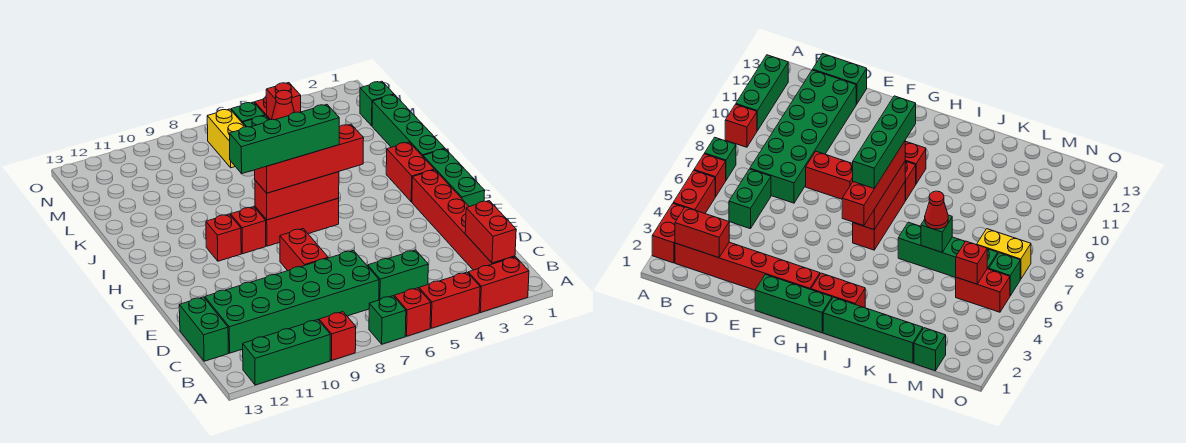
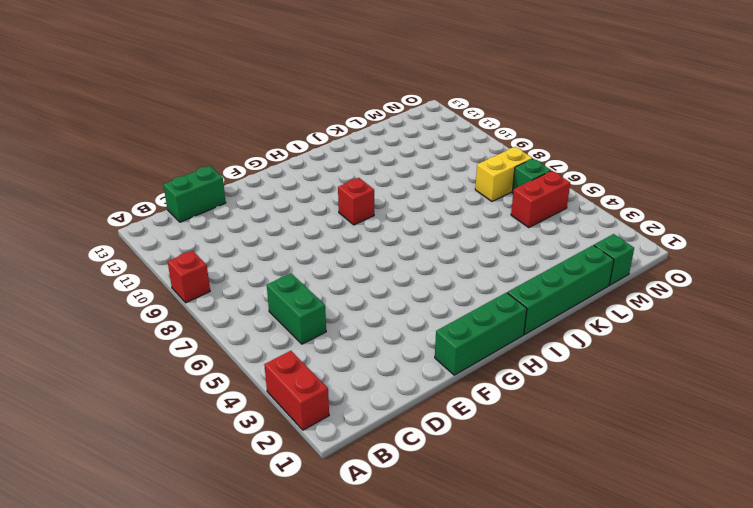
none -> red brick A4:A5 level 1
none -> red brick A6 level 1
none -> green brick A7 level 1

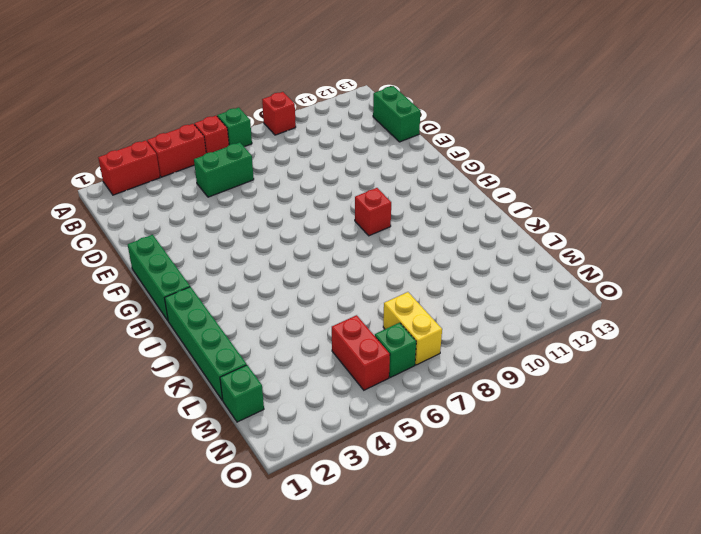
none -> green brick A10:A12 level 1
none -> red brick B2:G2 level 1
none -> green brick C7:D12 level 1

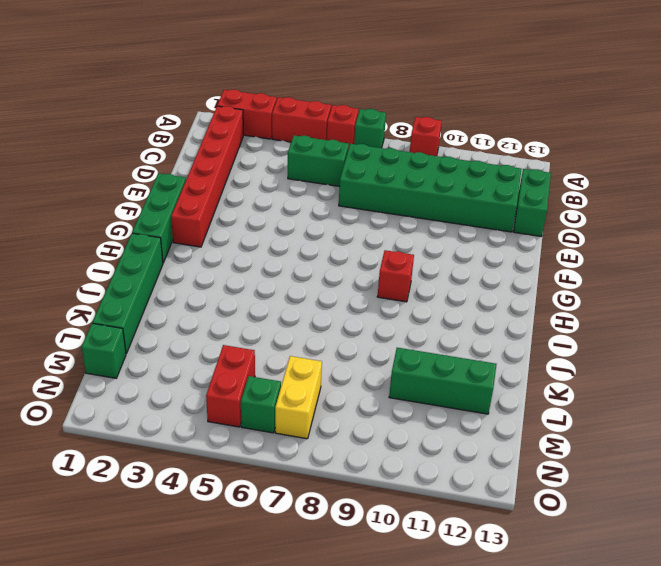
green brick L10:L12 level 1 -> green brick A10:A12 level 1
none -> red brick E8:F8 level 1
none -> red brick H2:I2 level 1
none -> red brick H6:H8 level 1

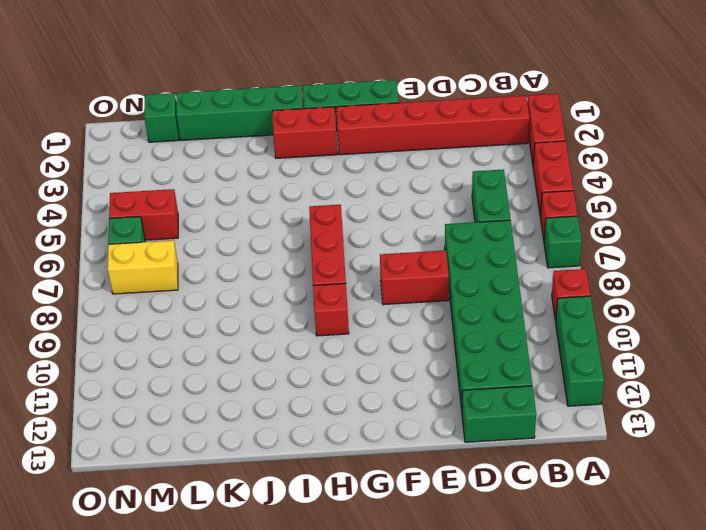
none -> red brick H10 level 1
none -> green brick J6:M6 level 1
none -> red brick B2:C2 level 2

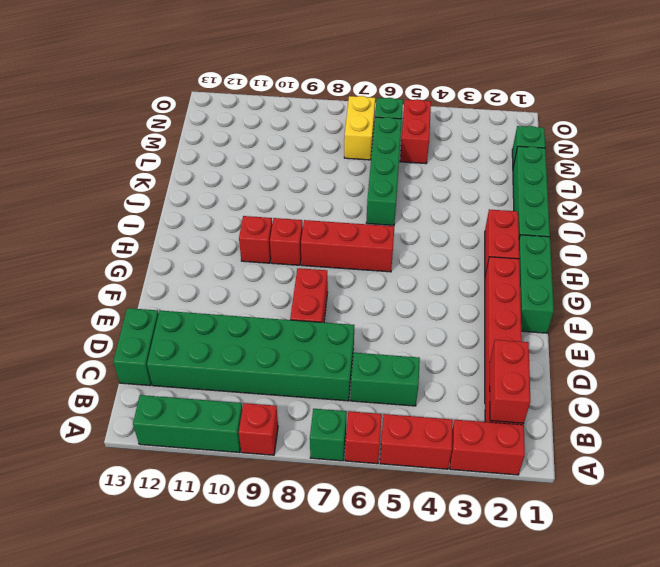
none -> red brick H6:H8 level 2
none -> green brick K6 level 2
none -> red brick M5 level 2

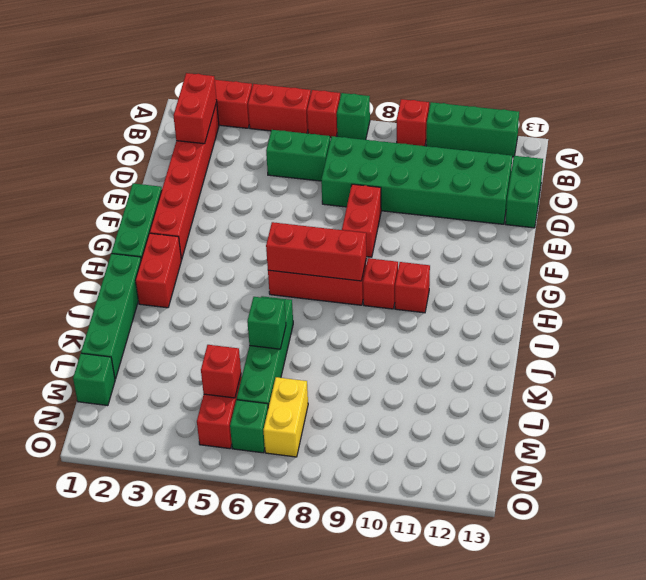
none -> red brick H5:H8 level 3
none -> red cone K6 level 3
none -> green brick H6:H9 level 4

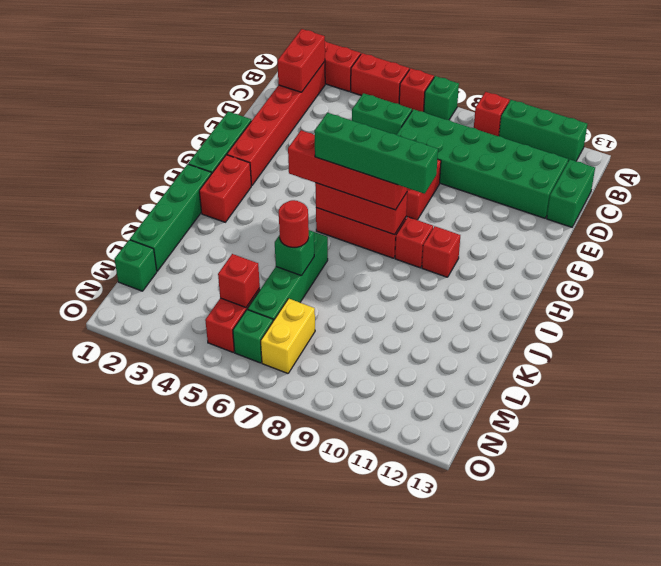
red round brick K6 level 3 -> red cone K6 level 3

